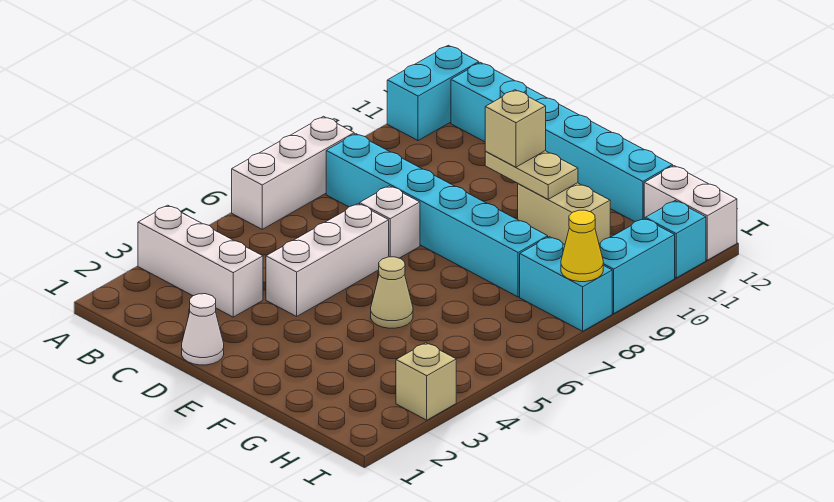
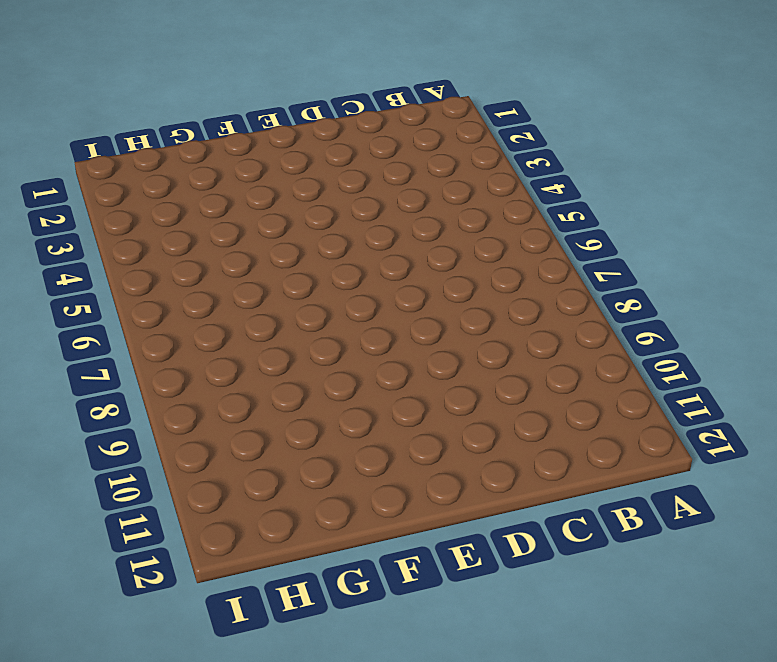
none -> white brick A3:C3 level 1
none -> white brick A6:A8 level 1
none -> cyan brick A11:A12 level 1

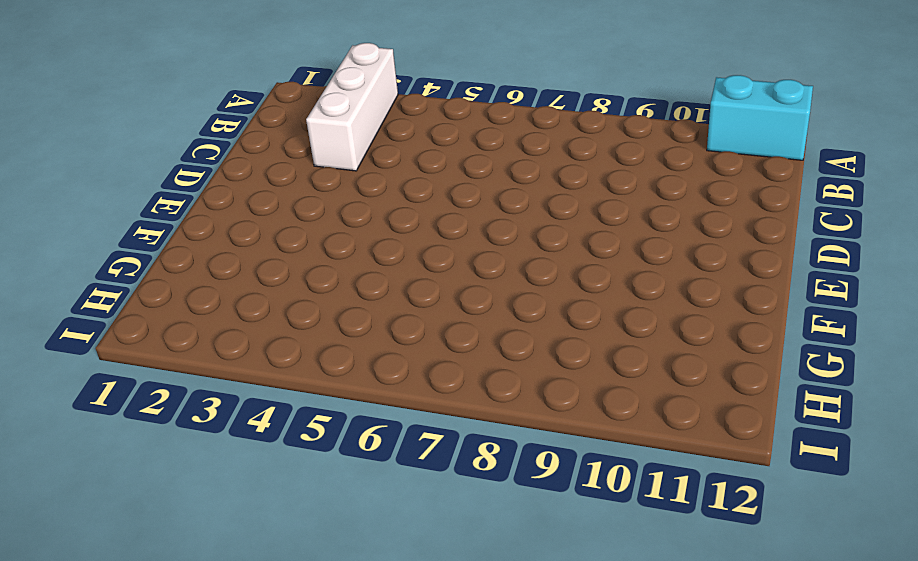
none -> white brick A6:A8 level 1
none -> cyan brick B8:G8 level 1
none -> cyan brick B12:G12 level 1

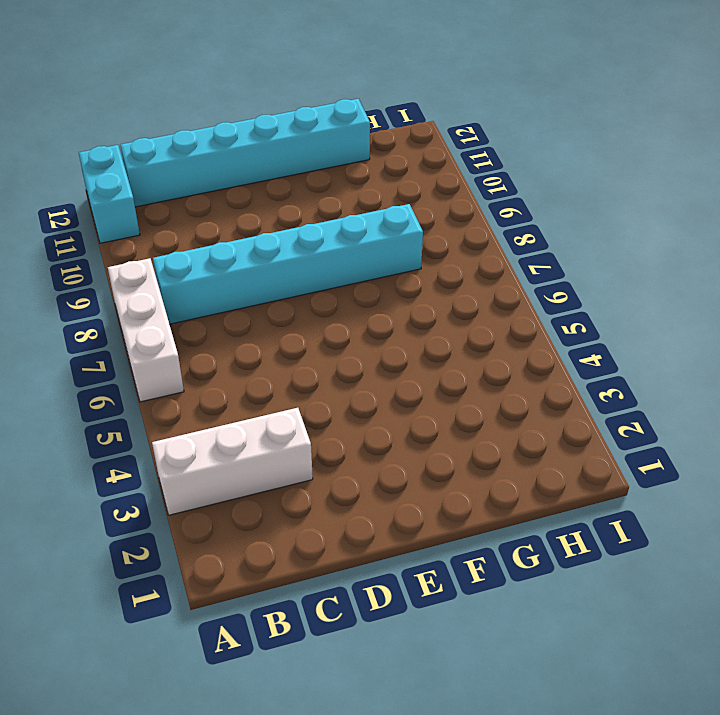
none -> white cone D1 level 1
none -> white brick D4:D6 level 1
none -> white brick D7 level 1

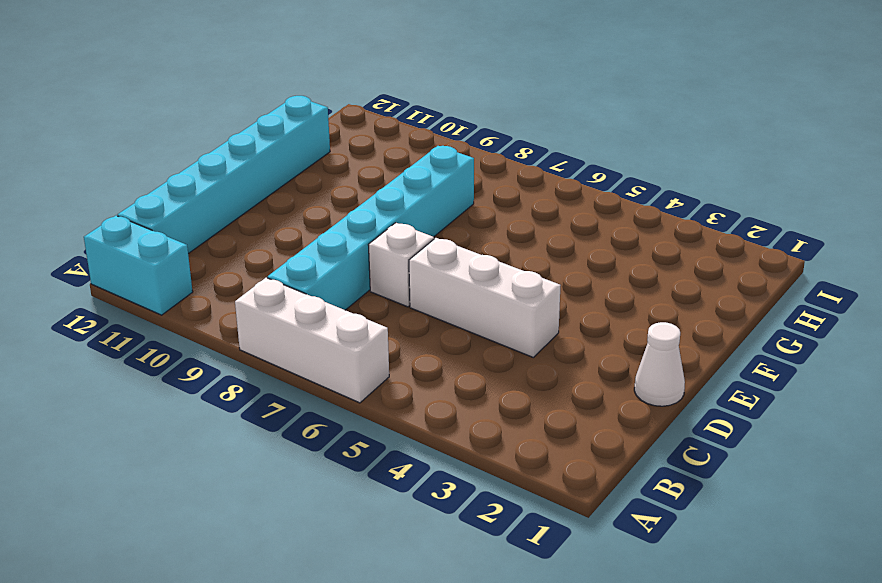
none -> white brick A3:C3 level 1
none -> tan cone F5 level 1
none -> tan brick F10:G10 level 1

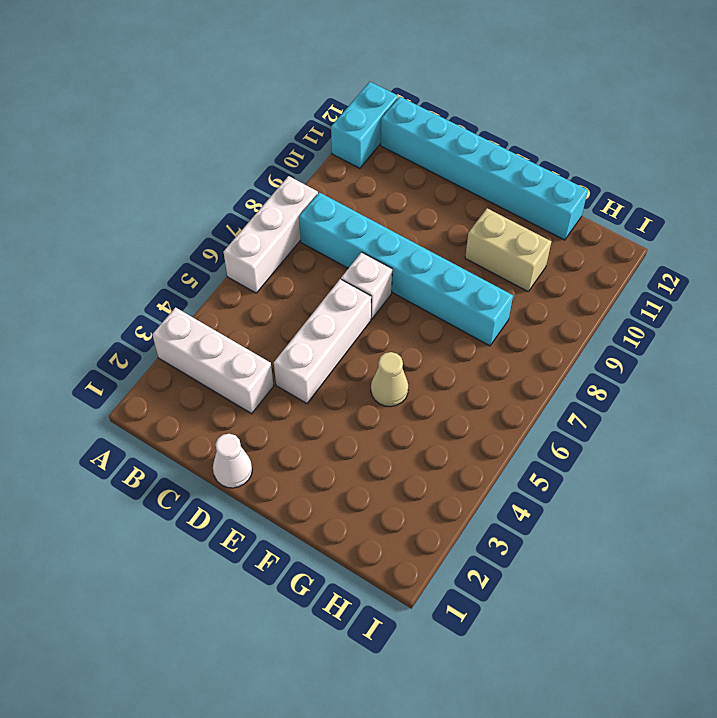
none -> cyan brick H8:I8 level 1
none -> white brick H12:I12 level 1
none -> tan brick I3 level 1

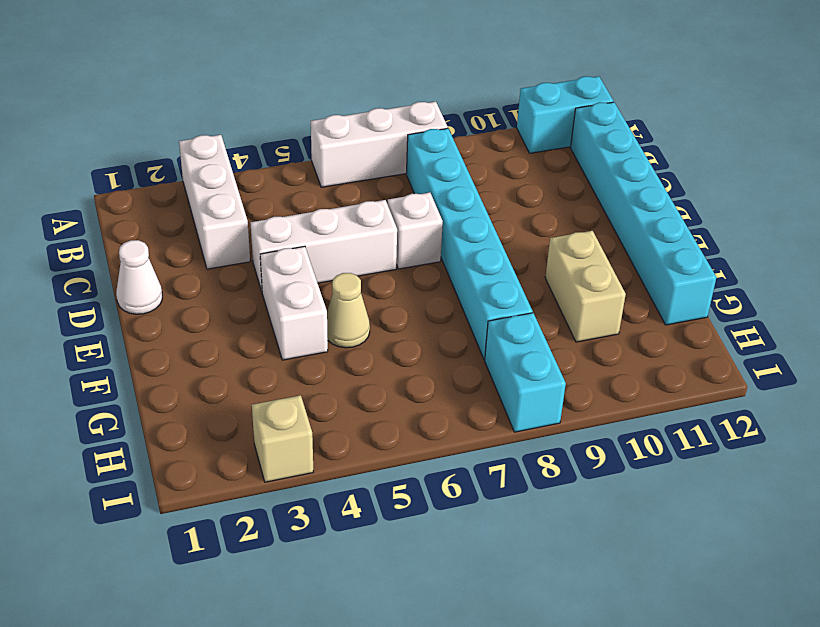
white brick E4:F4 level 1 -> white brick H12:I12 level 1
none -> cyan brick I9:I10 level 1
none -> cyan brick I11 level 1
none -> tan plate E10:F10 level 2

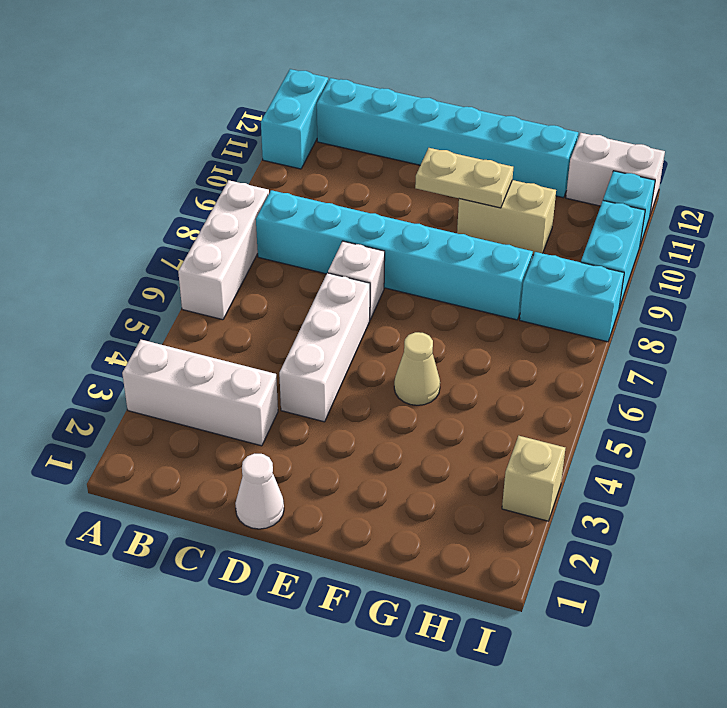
none -> yellow cone I8 level 2
none -> tan brick E10 level 3

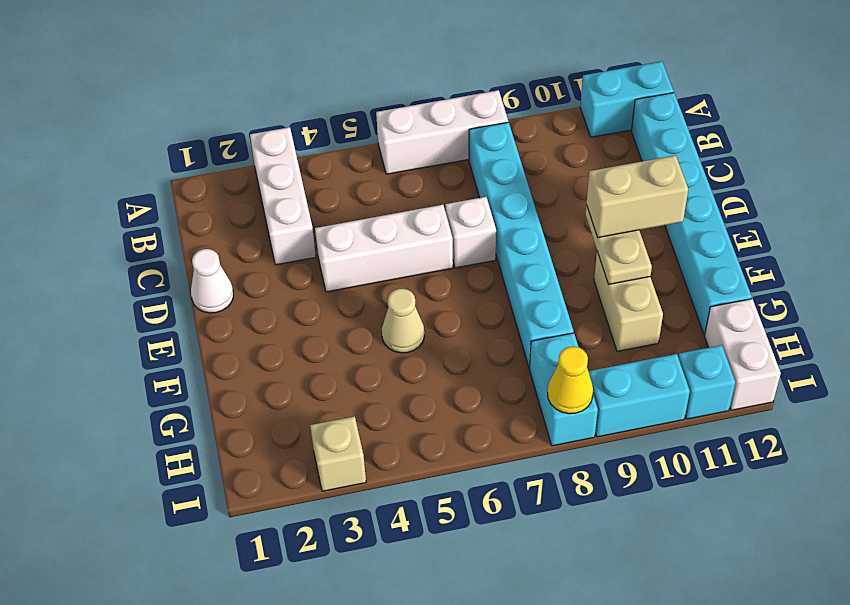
tan brick E10:E11 level 3 -> tan brick E10 level 3

